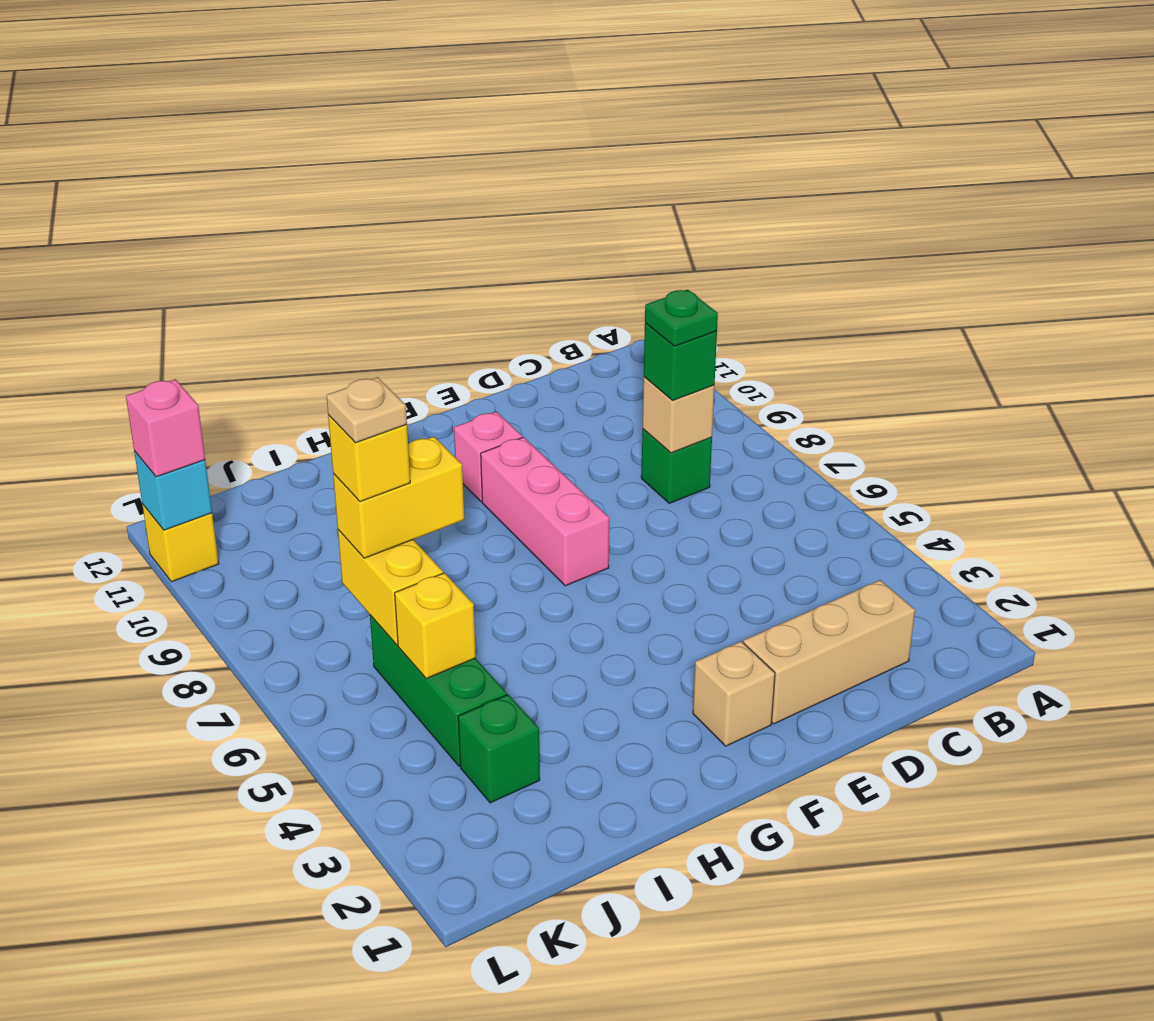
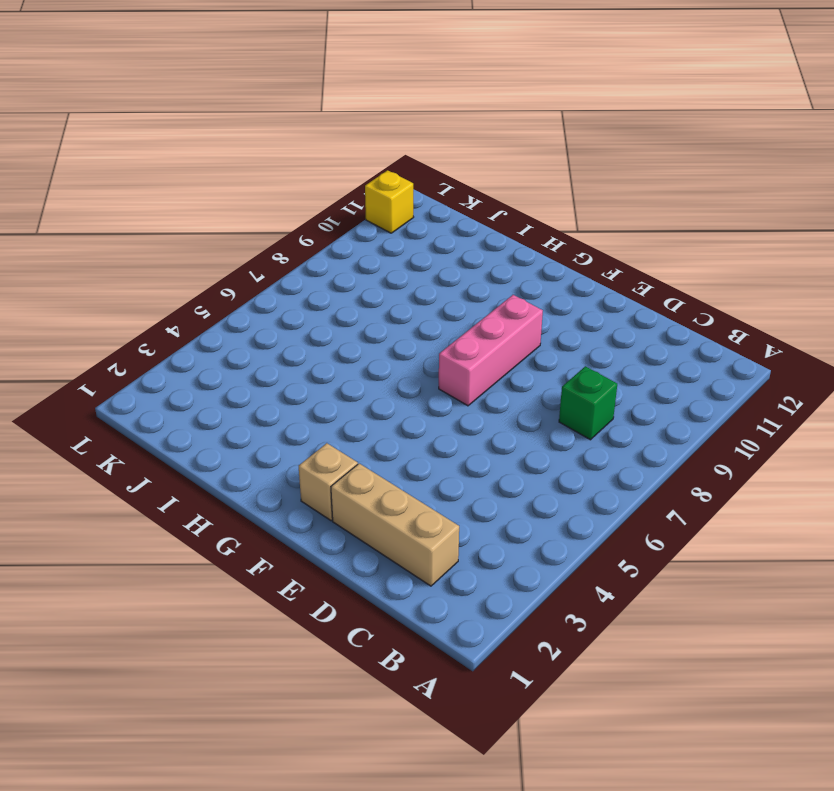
none -> pink brick F10 level 1
none -> green brick J3 level 1
none -> green brick J4:J6 level 1

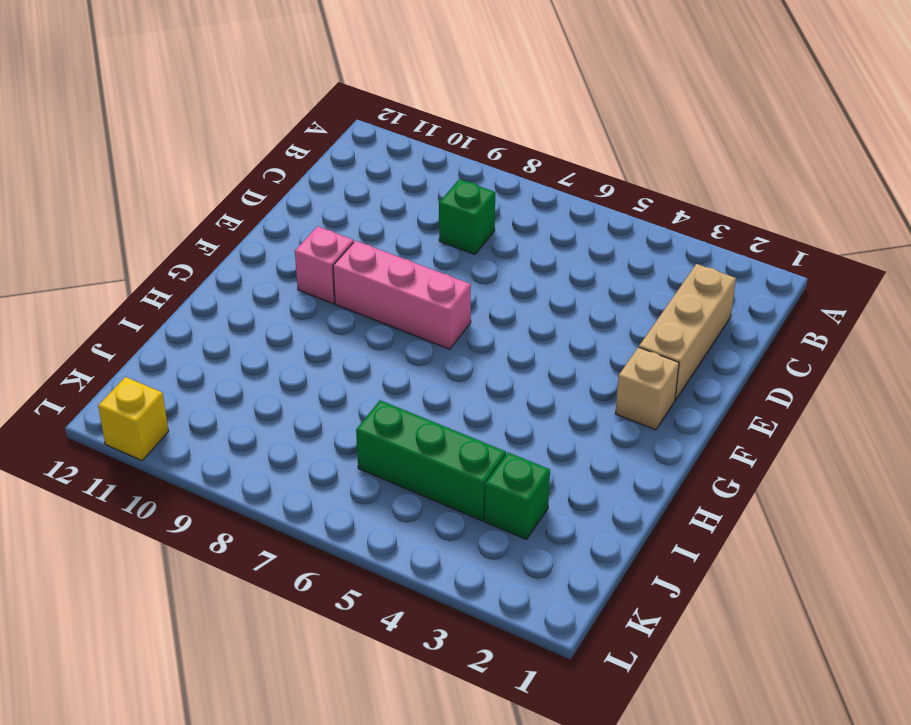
none -> tan brick C8 level 2
none -> yellow brick J5 level 2
none -> yellow brick J6:J7 level 2

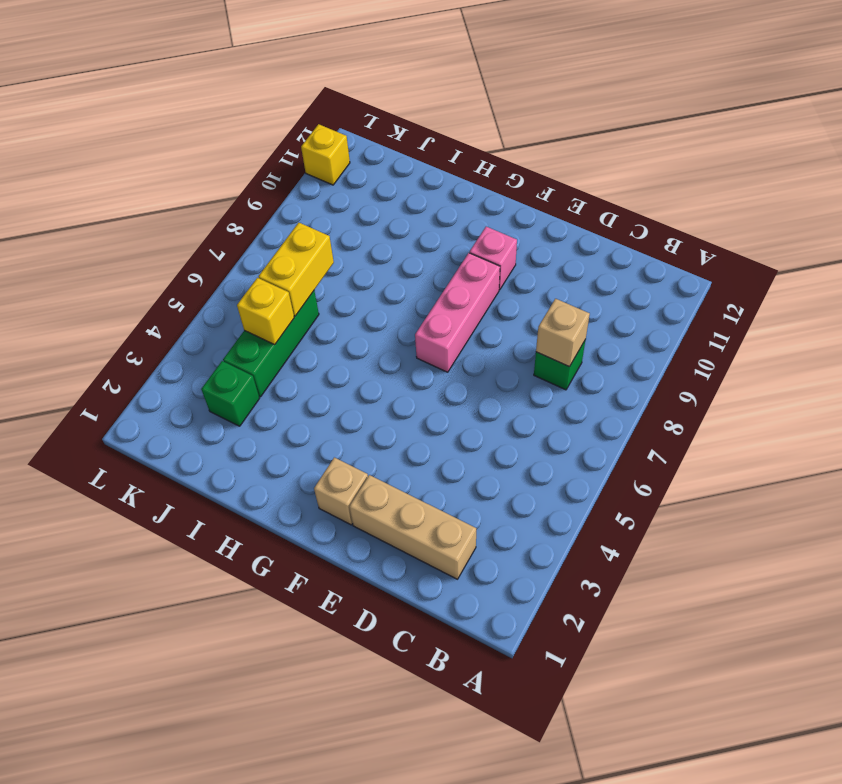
none -> cyan brick L11 level 2
none -> green brick C8 level 3
none -> yellow brick I7:J7 level 3

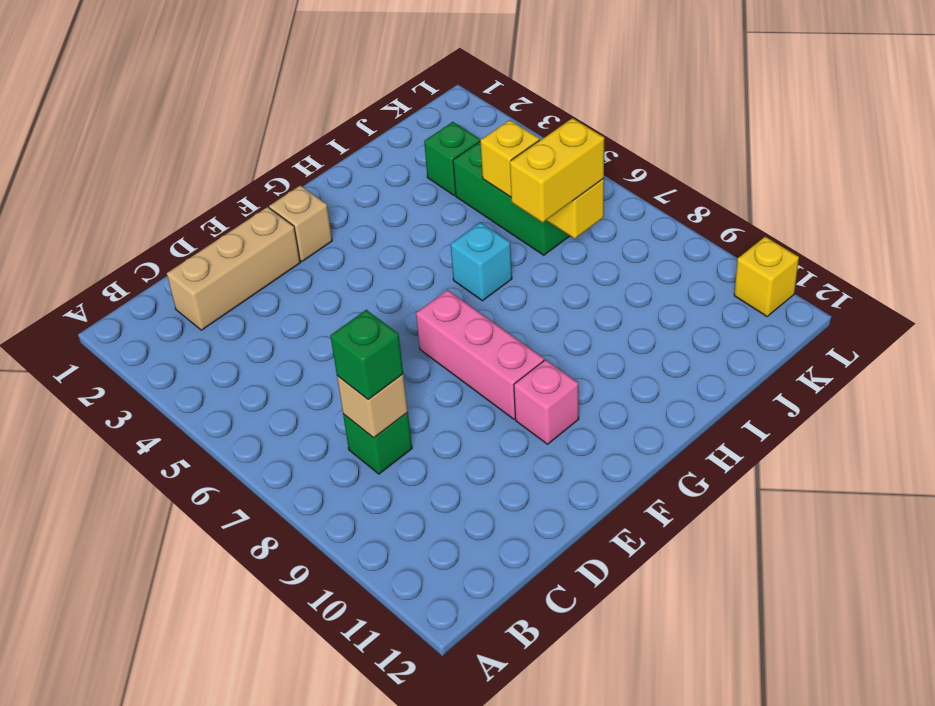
cyan brick H6 level 1 -> cyan brick L11 level 2
none -> pink brick L11 level 3
none -> green plate C8 level 4
none -> yellow brick J7 level 4

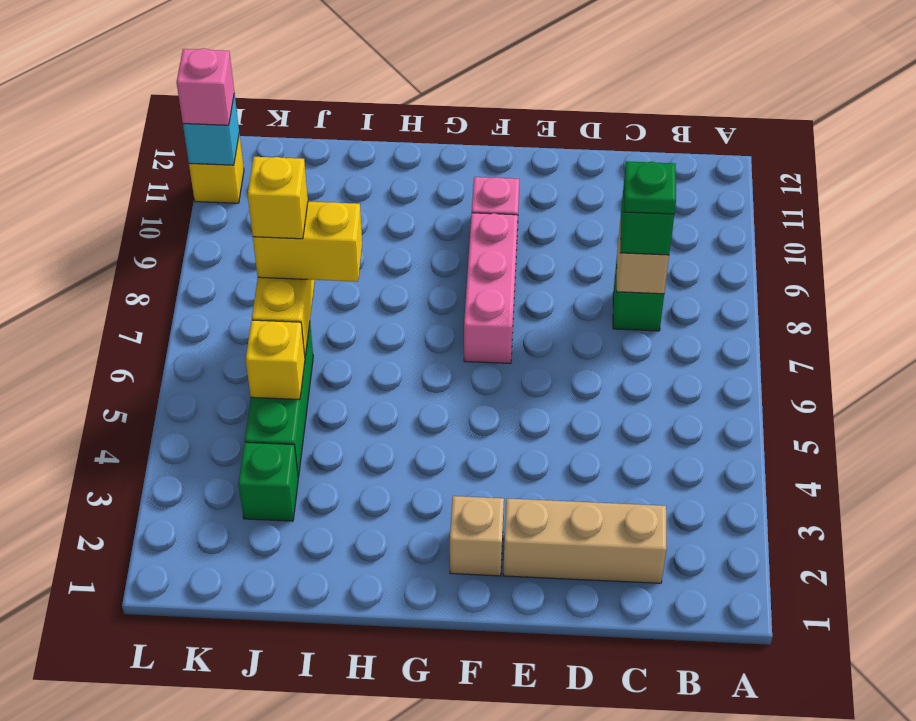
none -> tan plate J7 level 5

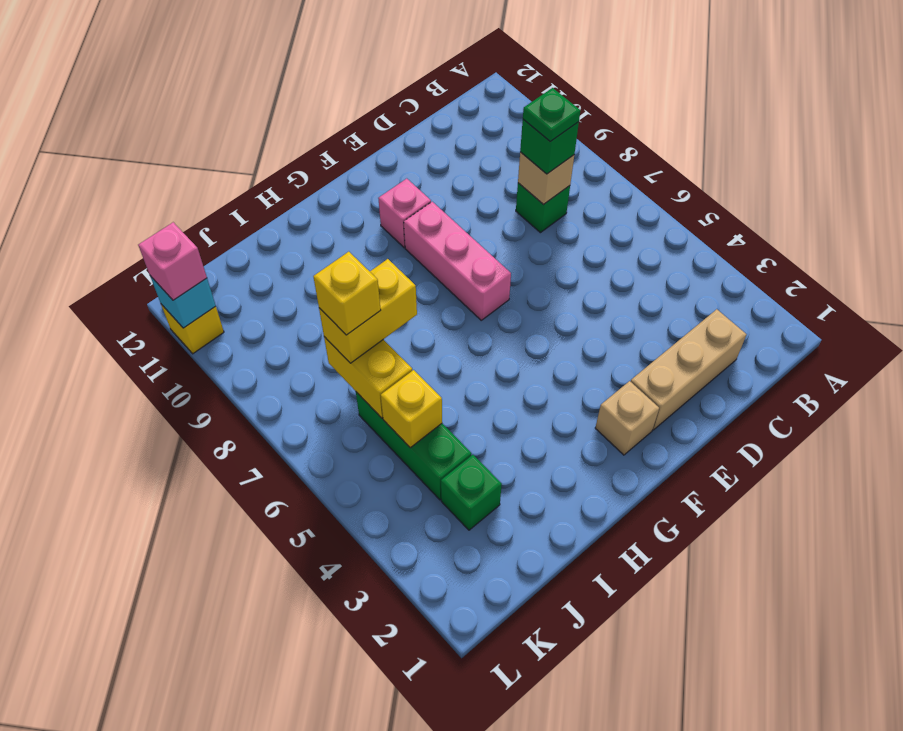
none -> tan plate J7 level 5

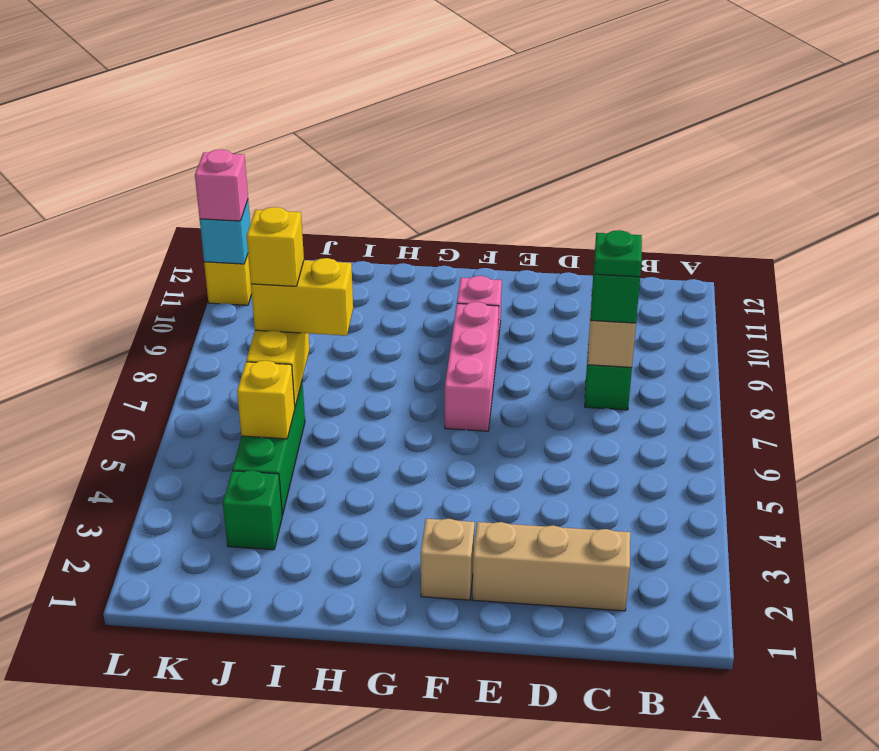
none -> tan plate J7 level 5

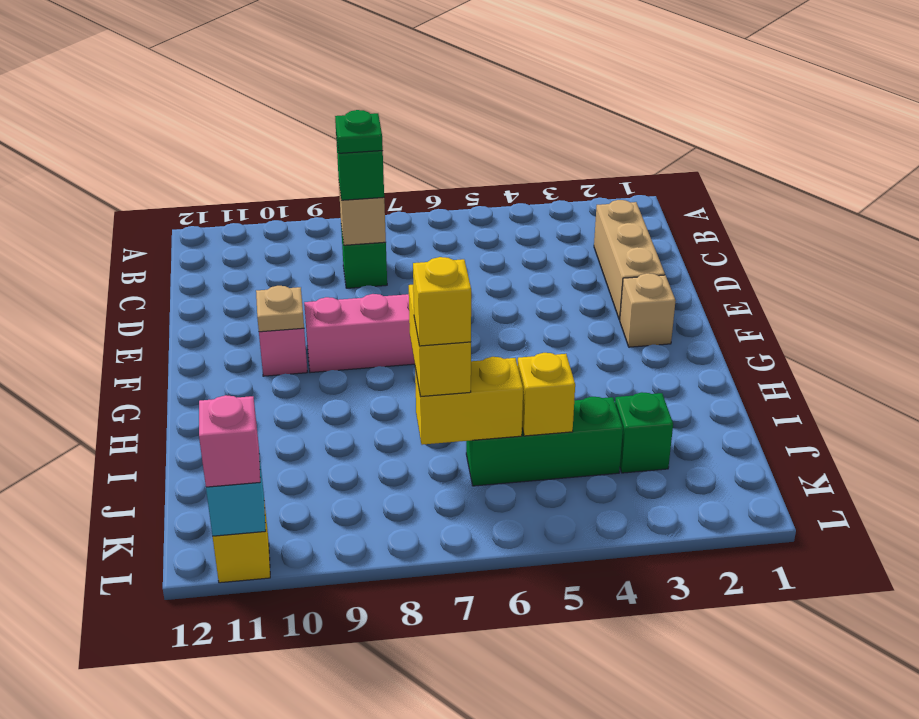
tan plate F10 level 2 -> tan plate J7 level 5

